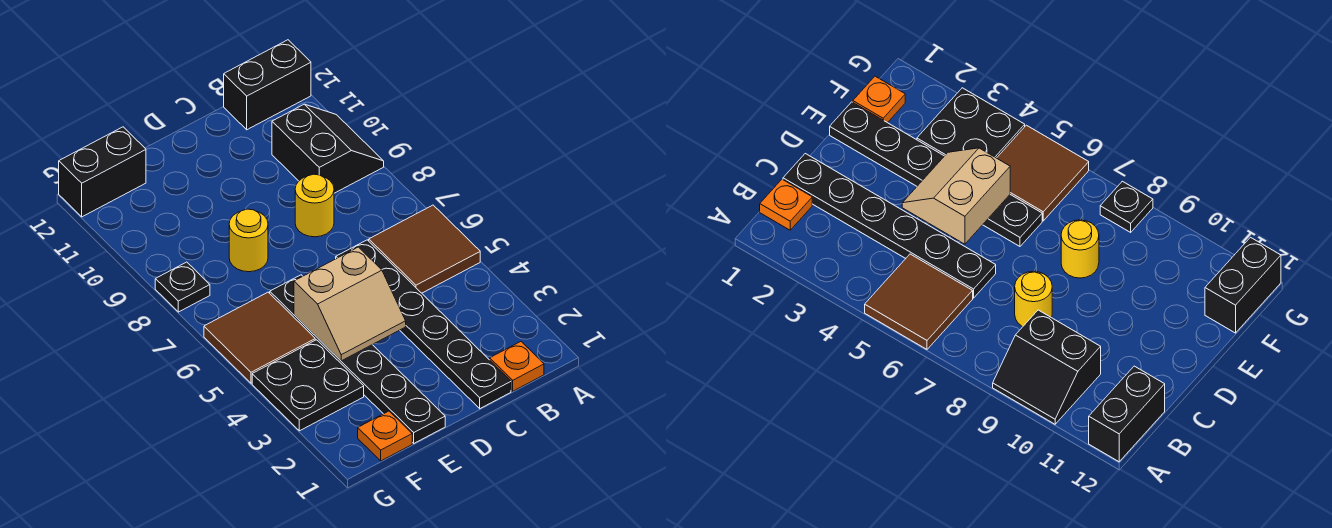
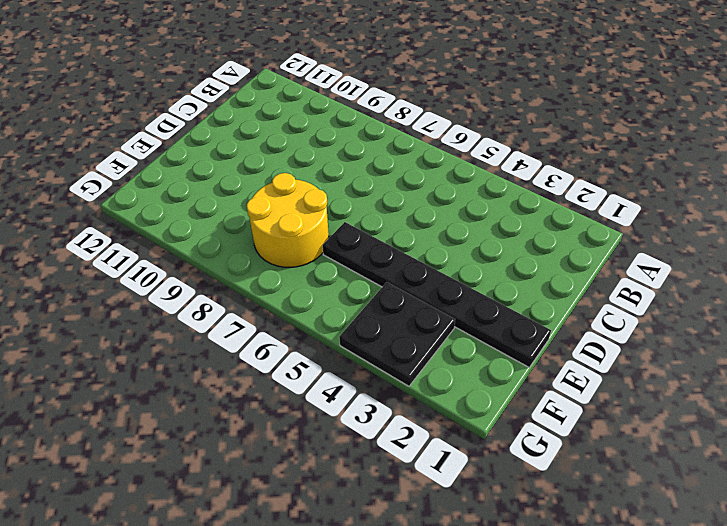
yellow round brick E7:F8 level 1 -> yellow round brick E8 level 1
none -> brown tile A5:B6 level 1
none -> black slope A9:B10 level 1 top B
none -> black brick A12:B12 level 1

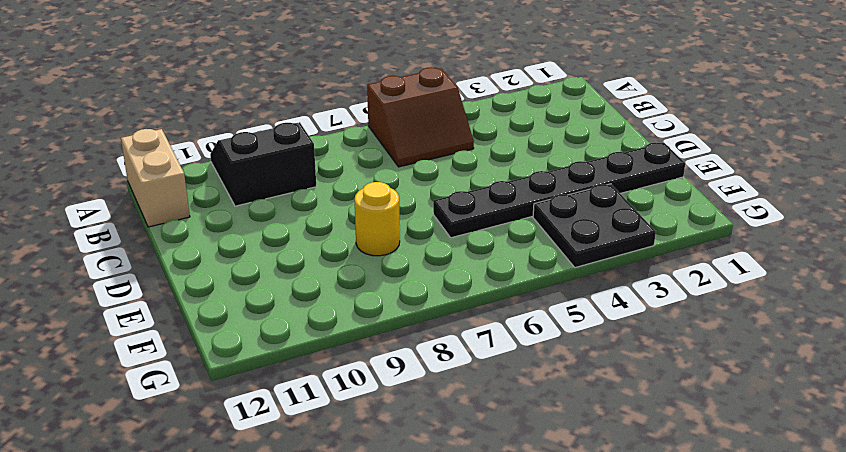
brown slope A5:B6 level 1 top A -> brown tile A5:B6 level 1
tan brick A12:B12 level 1 -> black brick A12:B12 level 1
none -> orange plate B1 level 1
none -> black plate C1:C6 level 1
none -> yellow round brick C8 level 1

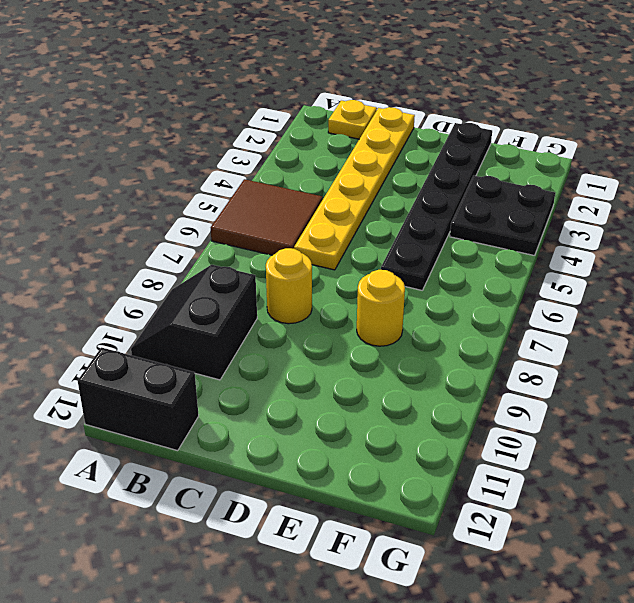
yellow plate B1 level 1 -> orange plate B1 level 1
yellow plate C1:C6 level 1 -> black plate C1:C6 level 1
none -> orange plate F1 level 1
none -> brown tile F5:G6 level 1
none -> black brick F12:G12 level 1

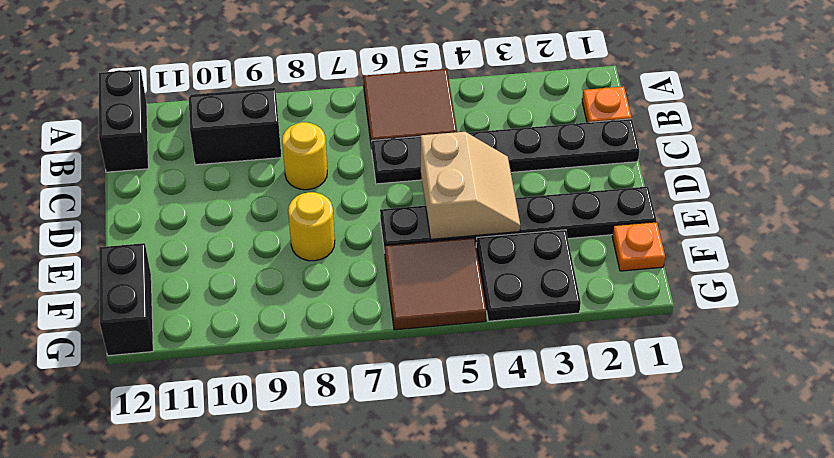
none -> black plate G8 level 1

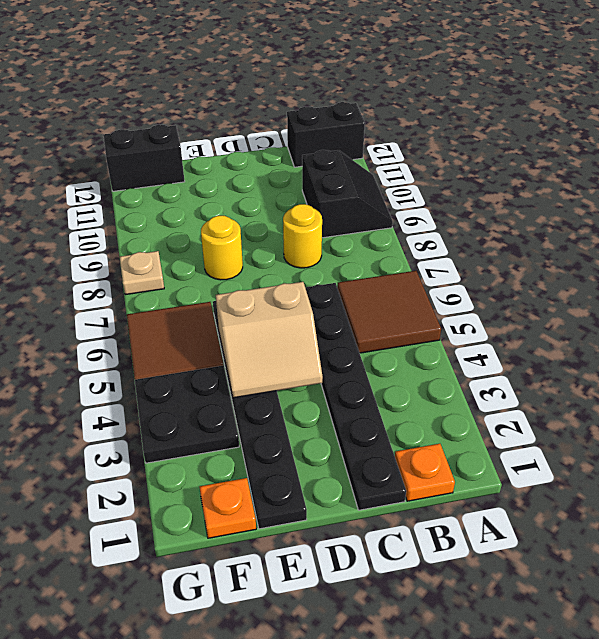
tan plate G8 level 1 -> black plate G8 level 1

